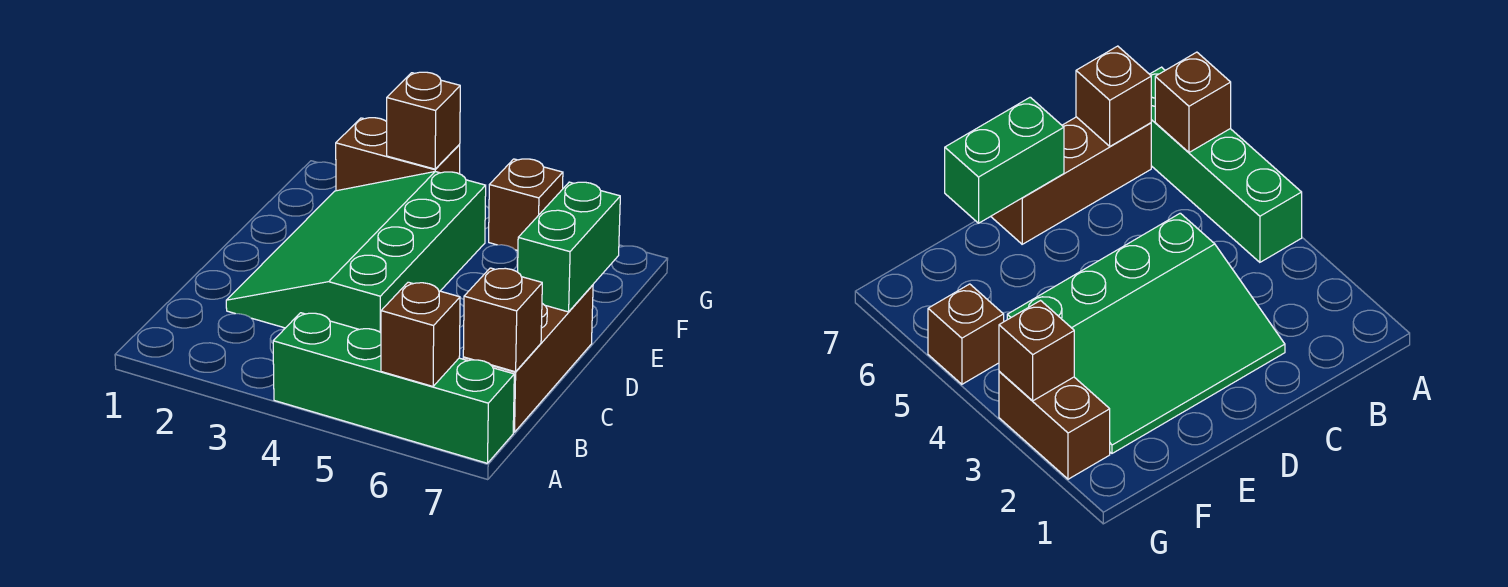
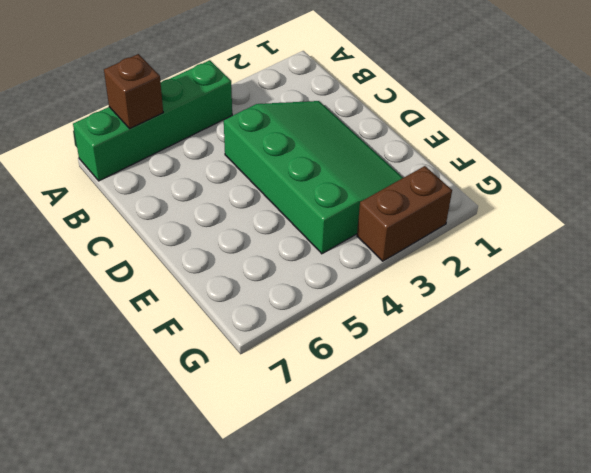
none -> brown brick B7:D7 level 1
none -> brown brick G5 level 1

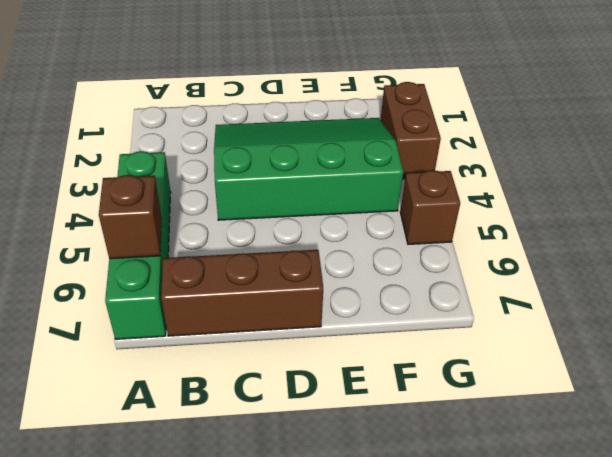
none -> brown brick B7 level 2
none -> green brick D7:E7 level 2

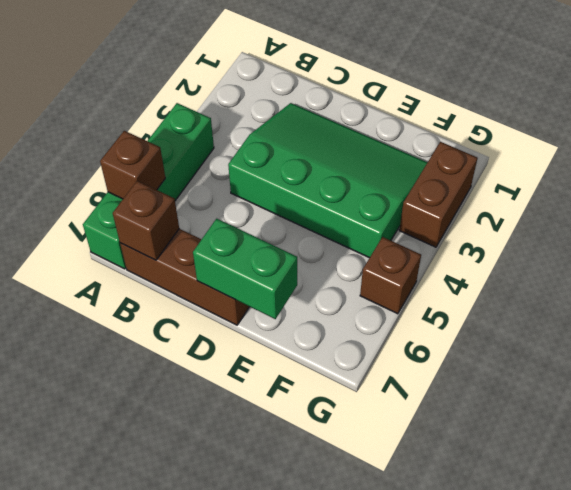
none -> brown brick G3 level 2

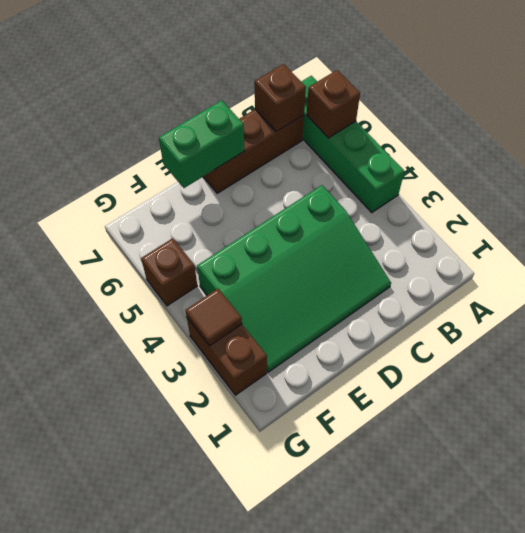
brown tile G3 level 2 -> brown brick G3 level 2

